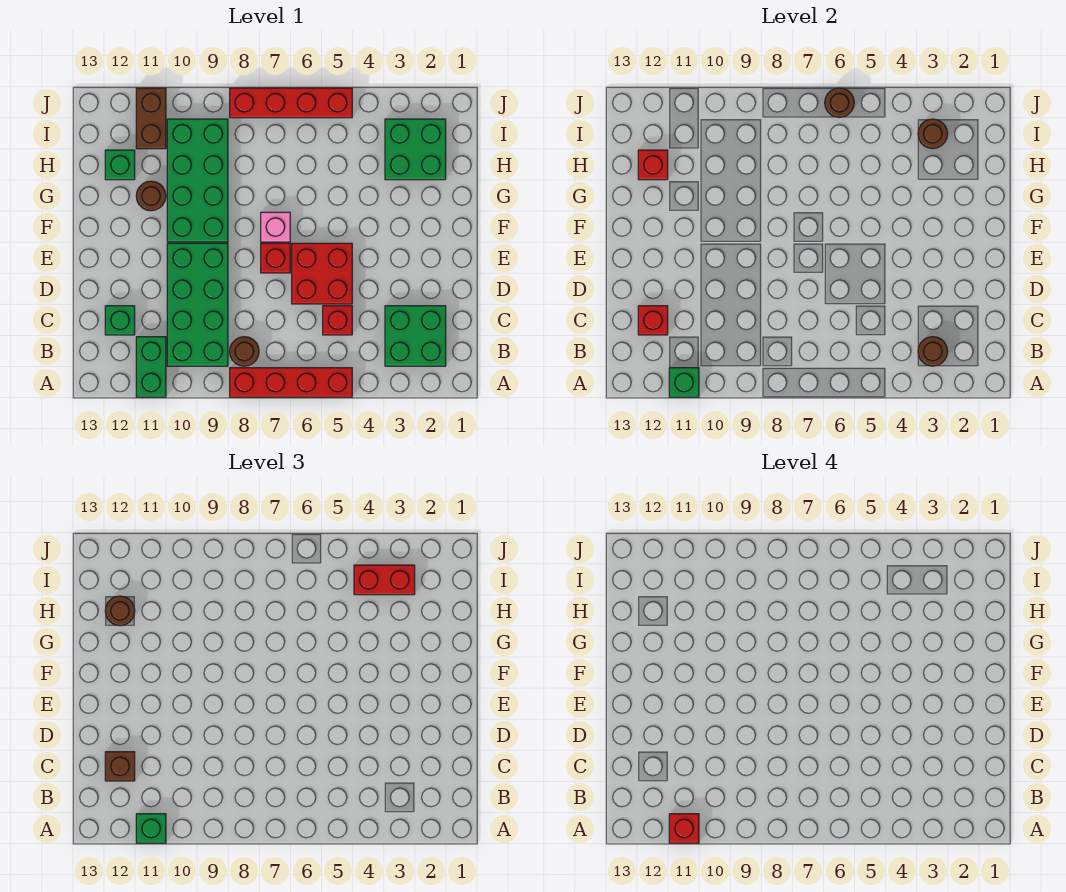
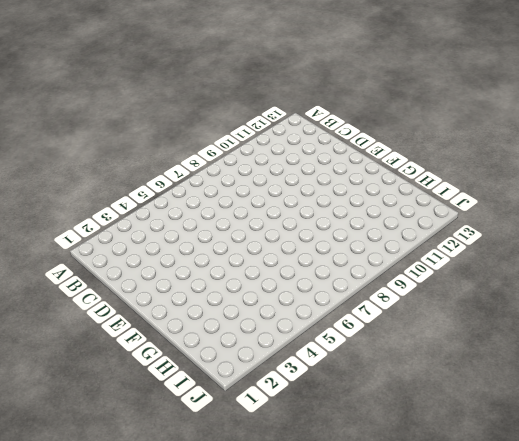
none -> red brick A5:A8 level 1
none -> green brick A11:B11 level 1
none -> green brick B2:C3 level 1

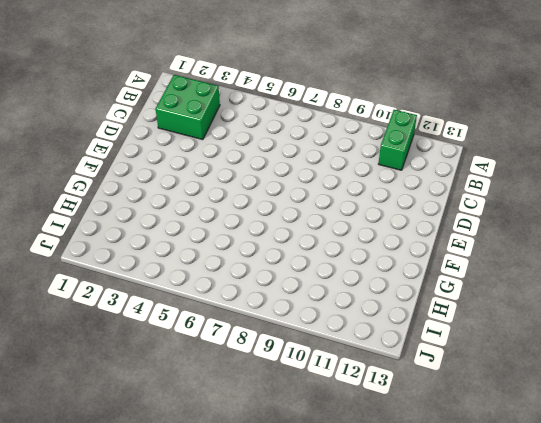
none -> red brick A5:A8 level 1
none -> brown round brick B8 level 1
none -> green brick B9:E10 level 1

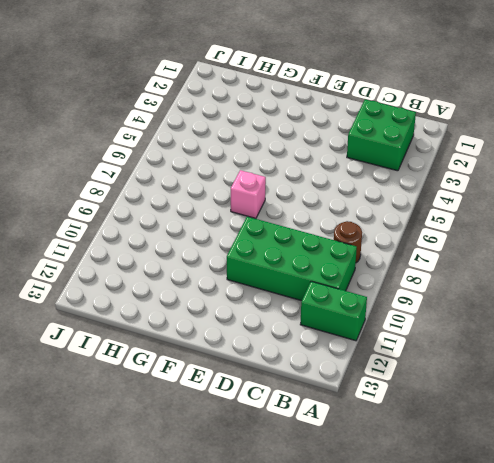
none -> red brick A5:A8 level 1
none -> red brick C5 level 1
none -> green brick C12 level 1

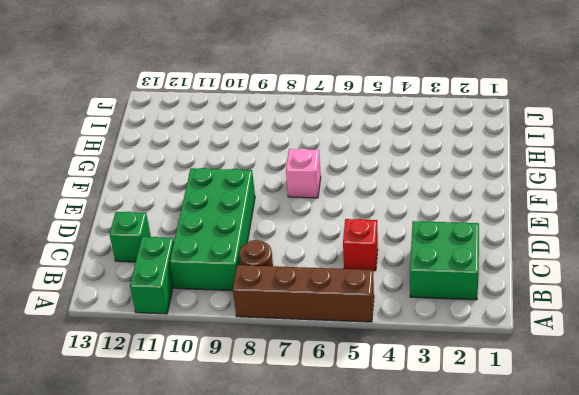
brown brick A5:A8 level 1 -> red brick A5:A8 level 1
none -> red brick D5:E6 level 1
none -> red brick E7 level 1
none -> green brick F9:I10 level 1

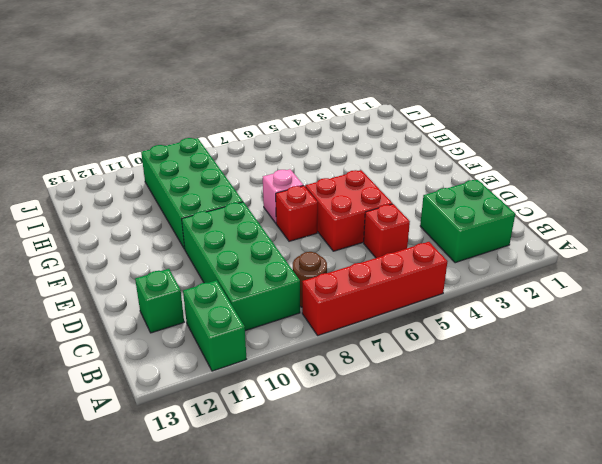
none -> brown round brick G11 level 1
none -> green brick H2:I3 level 1
none -> green brick H12 level 1

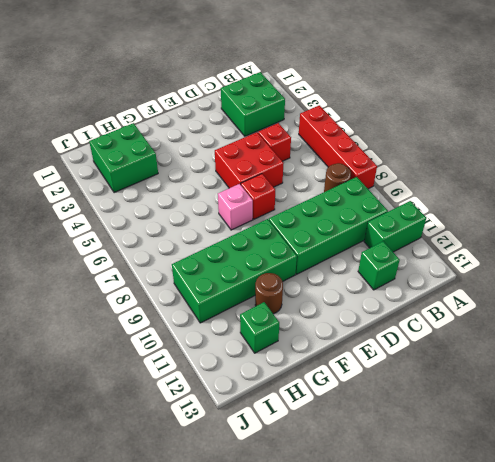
none -> brown brick I11:J11 level 1
none -> red brick J5:J8 level 1
none -> green brick A11 level 2

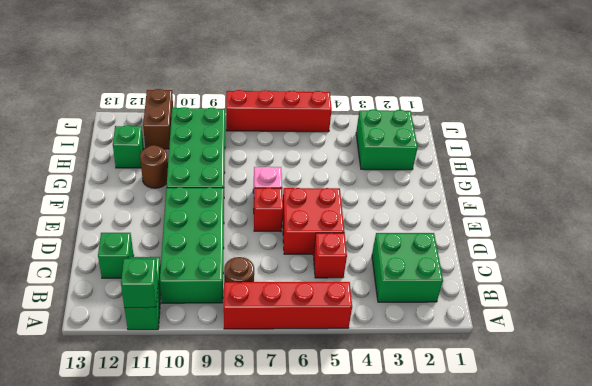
none -> brown round brick B3 level 2
none -> red brick C12 level 2
none -> red brick H12 level 2

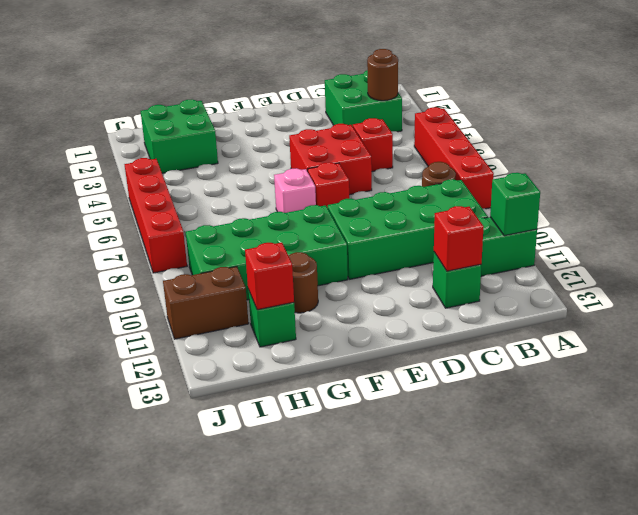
none -> brown round brick I3 level 2
none -> brown round brick J6 level 2
none -> green brick A11 level 3

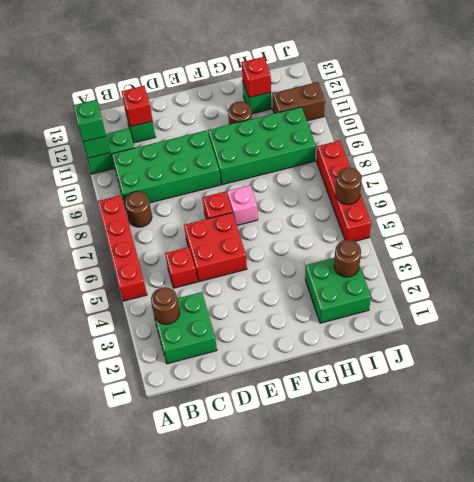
none -> brown brick C12 level 3
none -> brown round brick H12 level 3
none -> red brick I3:I4 level 3

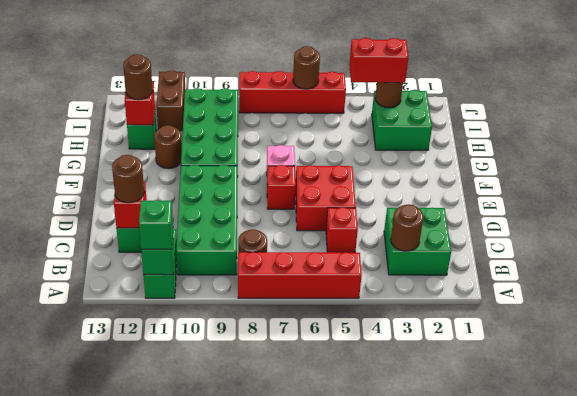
brown round brick C12 level 3 -> brown brick C12 level 3
none -> red brick A11 level 4

